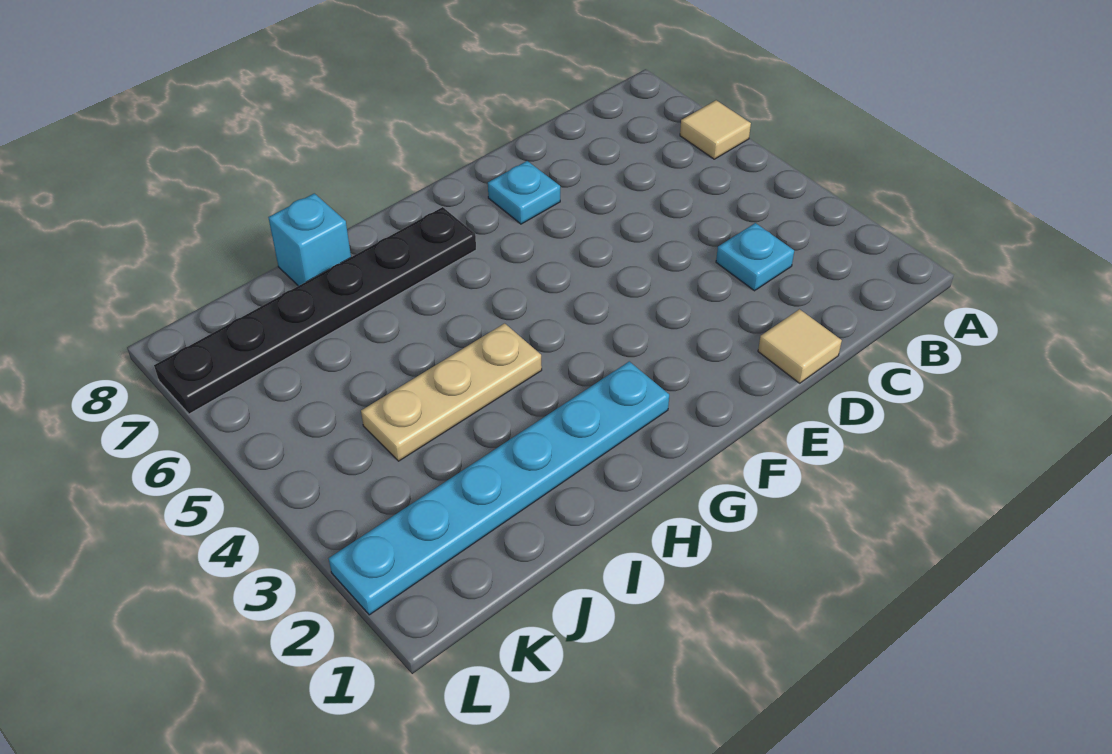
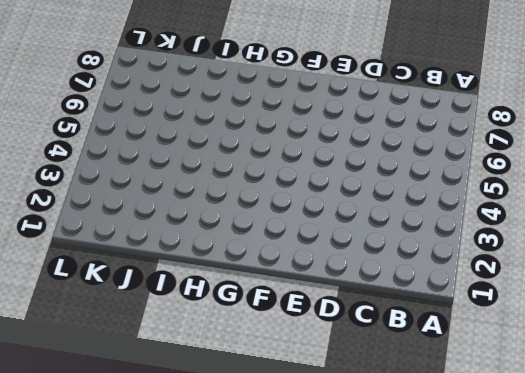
none -> tan tile A6 level 1
none -> cyan plate C3 level 1

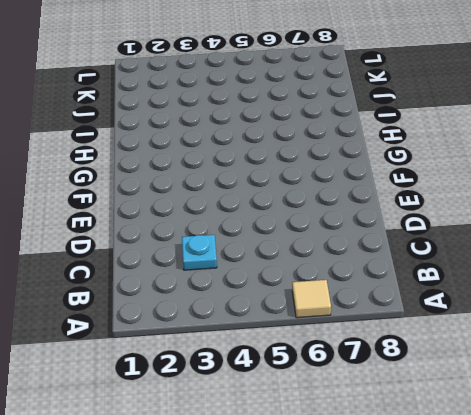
none -> tan tile D1 level 1
none -> cyan plate E7 level 1

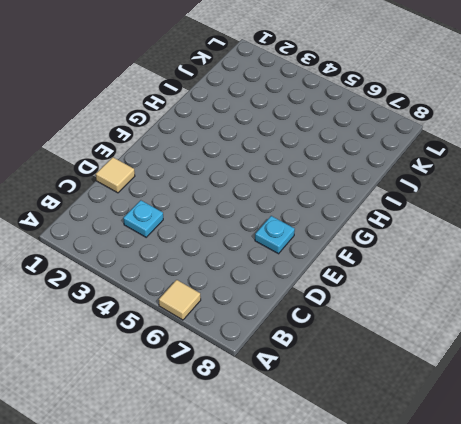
none -> cyan plate G2:L2 level 1
none -> black plate G7:L7 level 1

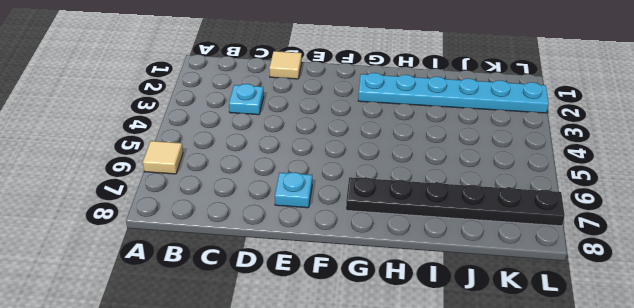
none -> tan plate H4:J4 level 1
none -> cyan brick I8 level 1

